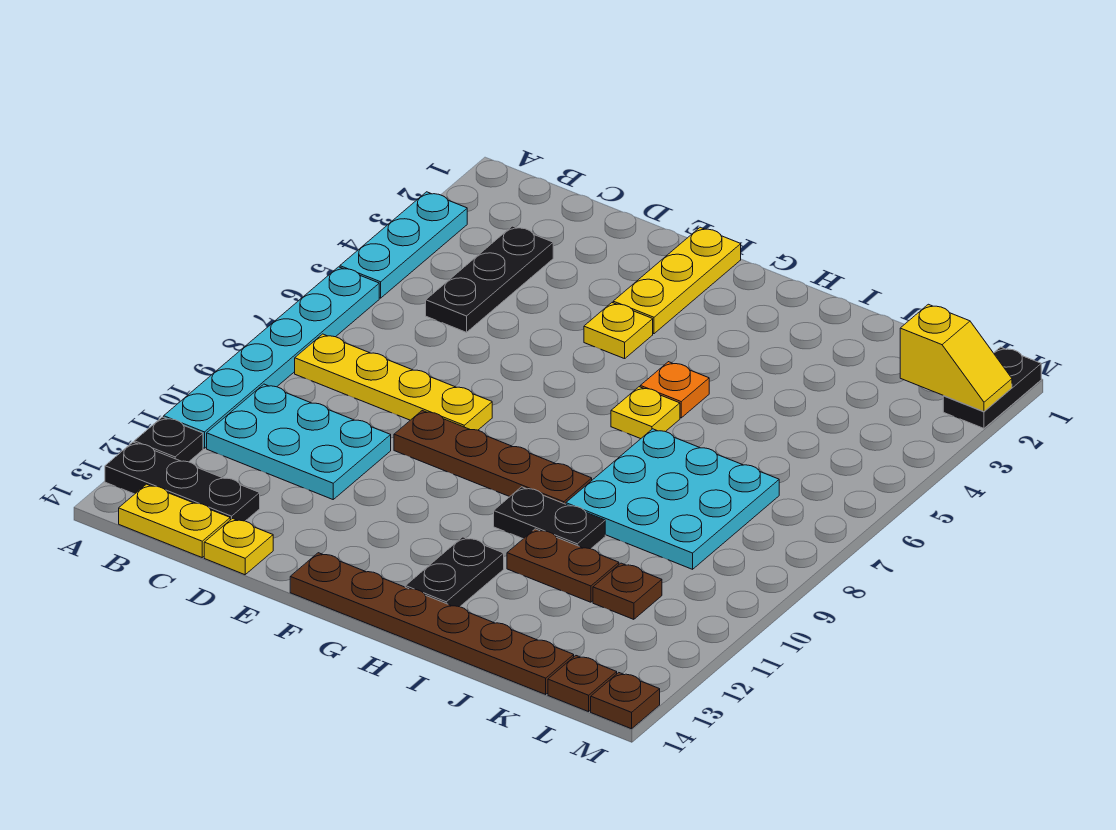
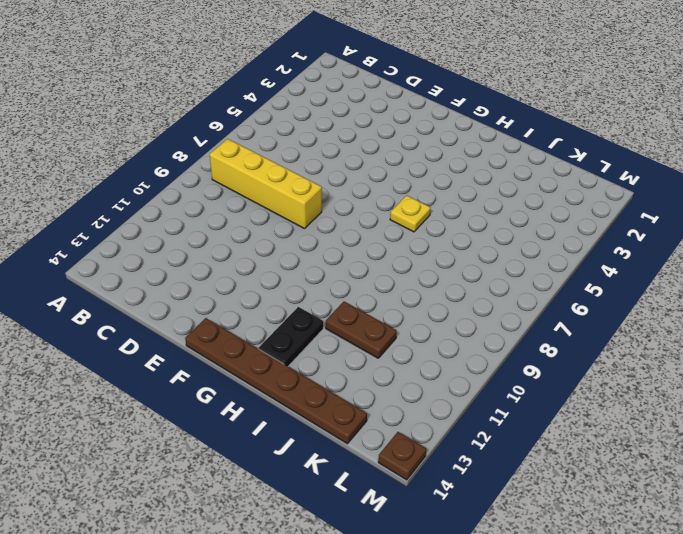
yellow brick B8:E8 level 1 -> yellow plate B8:E8 level 1
none -> cyan plate A3:A5 level 1
none -> cyan plate A6:A11 level 1
none -> black plate A12 level 1

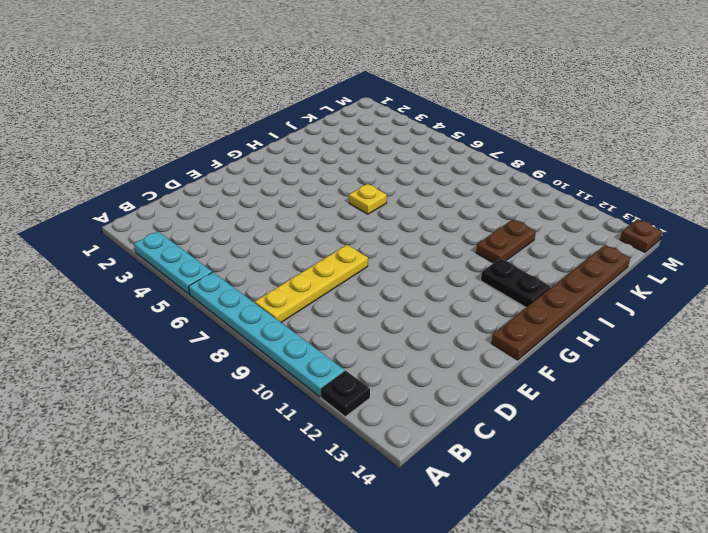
none -> black plate A13:C13 level 1
none -> cyan plate B10:D11 level 1
none -> yellow plate B14:C14 level 1

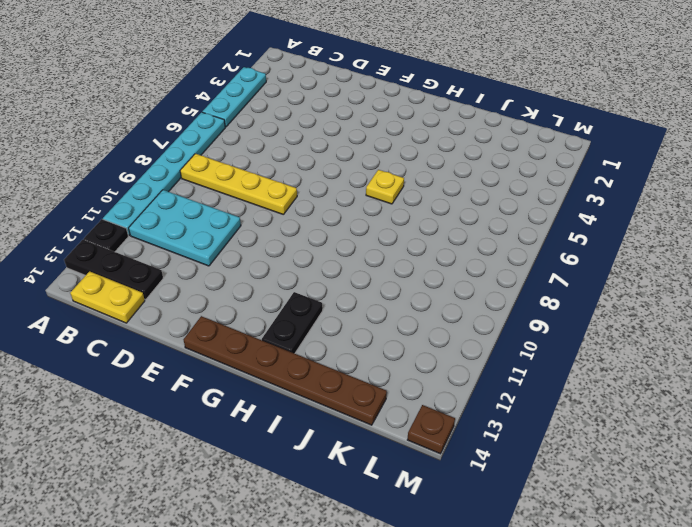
none -> black plate C3:C5 level 1
none -> yellow plate D14 level 1
none -> brown plate E9:H9 level 1

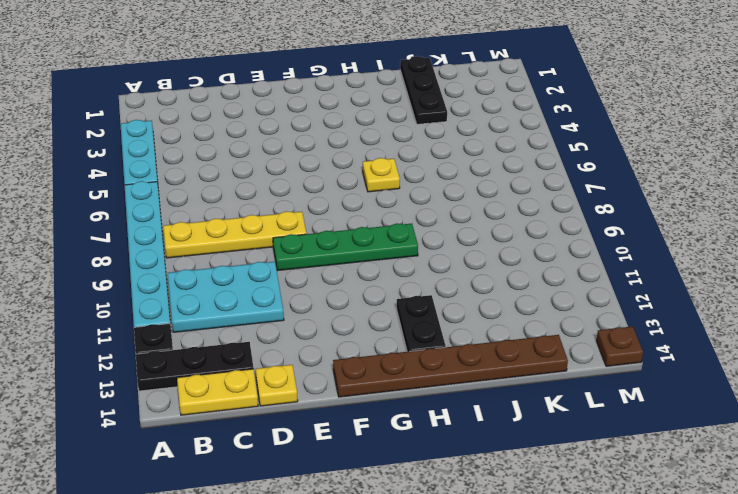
green plate E9:H9 level 1 -> brown plate E9:H9 level 1
black plate J1:J3 level 1 -> black plate C3:C5 level 1
none -> yellow plate F1:F3 level 1
none -> yellow plate F4 level 1
none -> orange plate H5 level 1

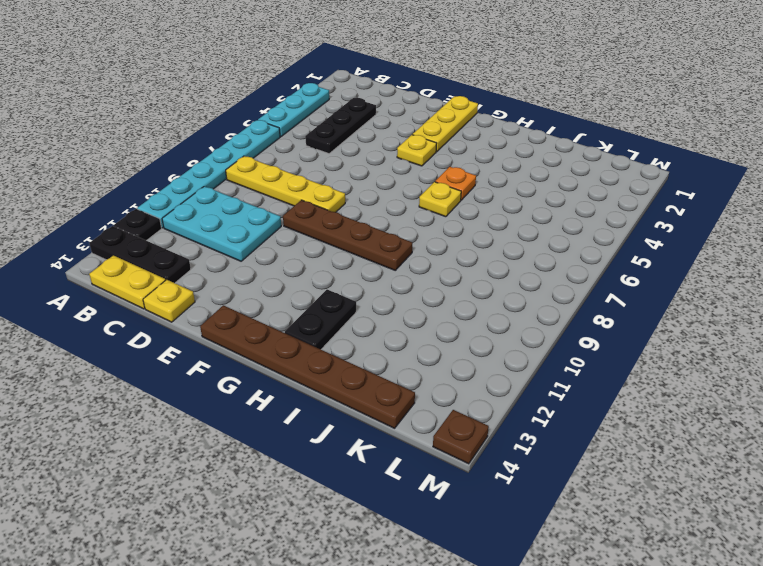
none -> black plate H10:I10 level 1
none -> cyan plate I7:K9 level 1
none -> brown plate I11:J11 level 1

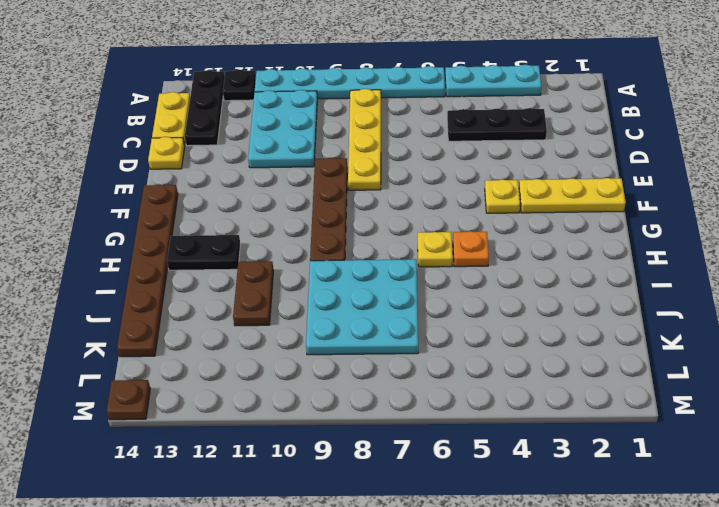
none -> black plate H10:I10 level 1
none -> brown plate K11 level 1
none -> brown plate L14 level 1

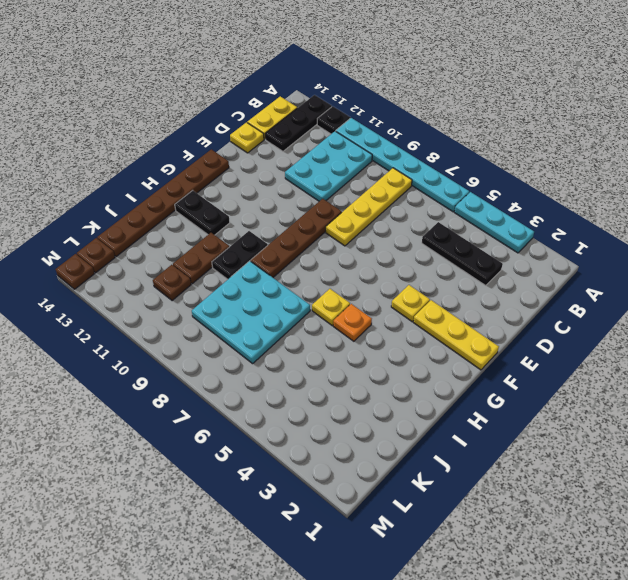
none -> black plate M1:M2 level 1
none -> yellow slope L2:M2 level 2 top L

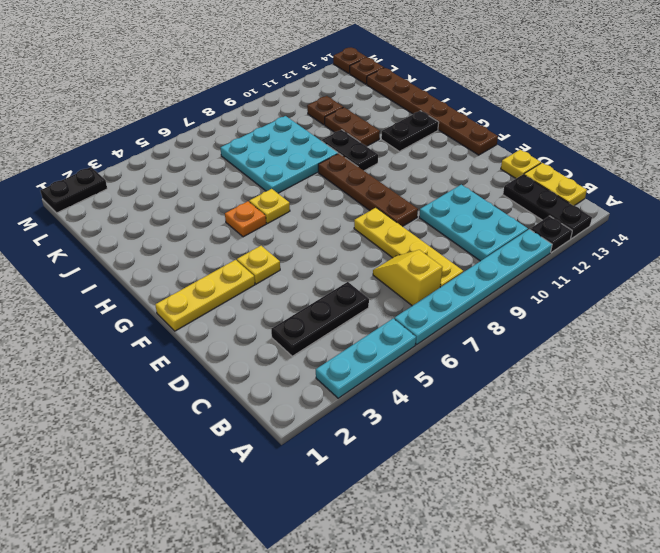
yellow slope B7:C7 level 1 top B -> yellow slope L2:M2 level 2 top L

